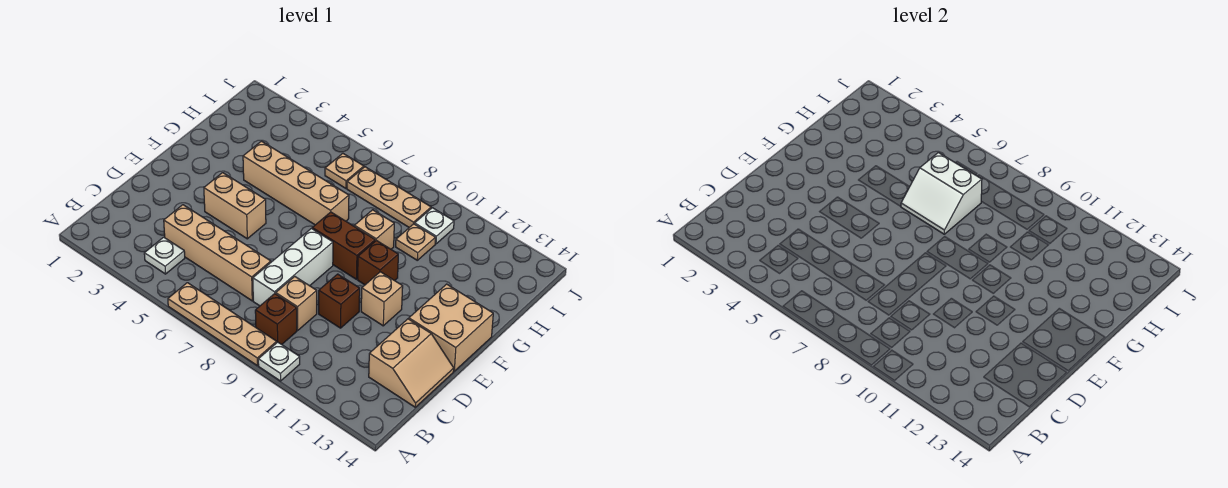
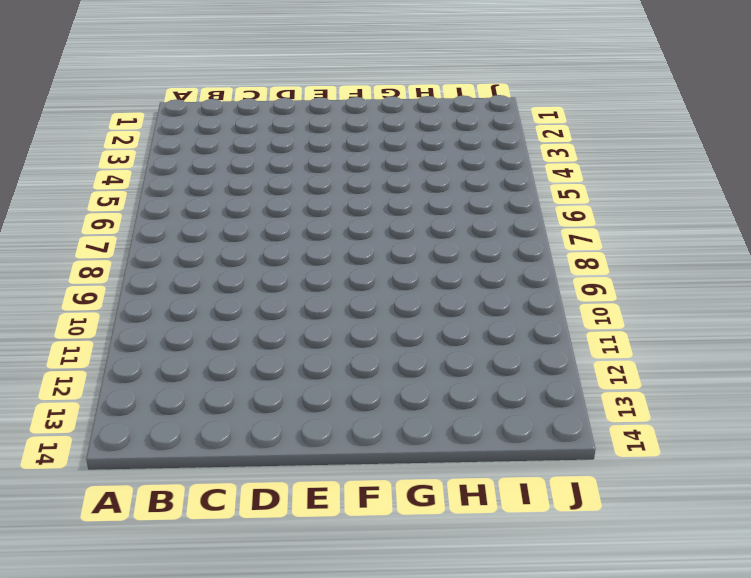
none -> tan plate A6:A9 level 1
none -> white plate A10 level 1
none -> white plate B4 level 1

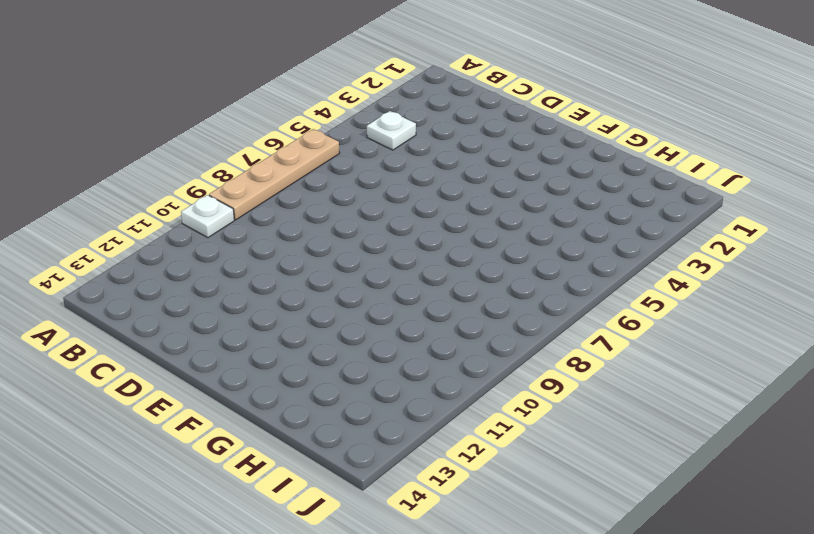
none -> brown brick B9 level 1
none -> tan brick C4:C7 level 1
none -> white brick C8:E8 level 1

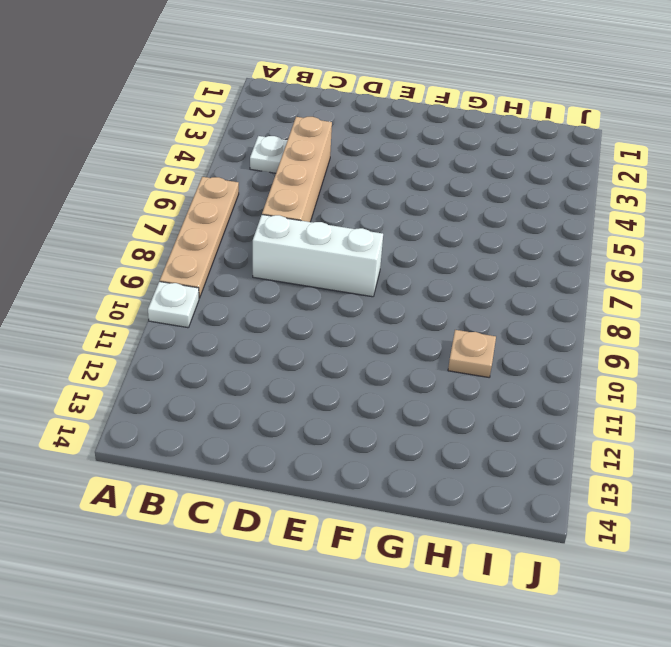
none -> brown brick B9 level 1
none -> tan brick C9 level 1
none -> tan slope C13:D14 level 1 top 13

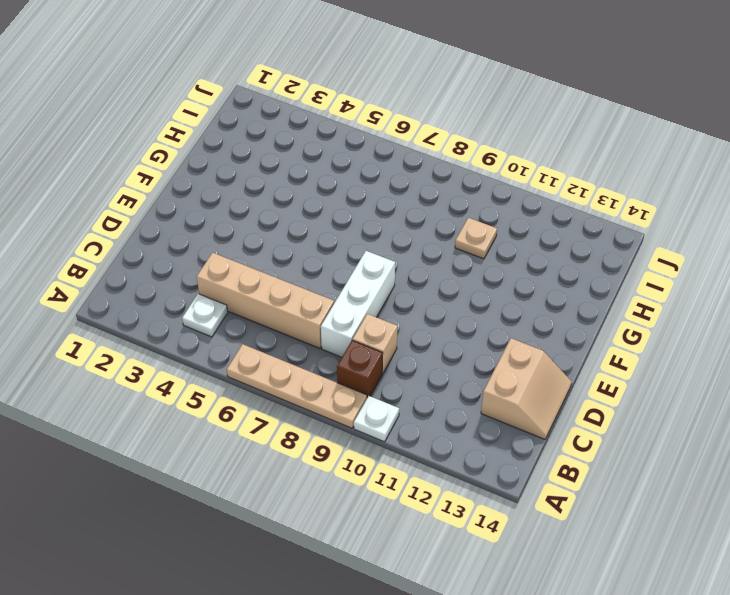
none -> brown brick D10 level 1
none -> tan brick E4:E5 level 1
none -> tan brick E11 level 1

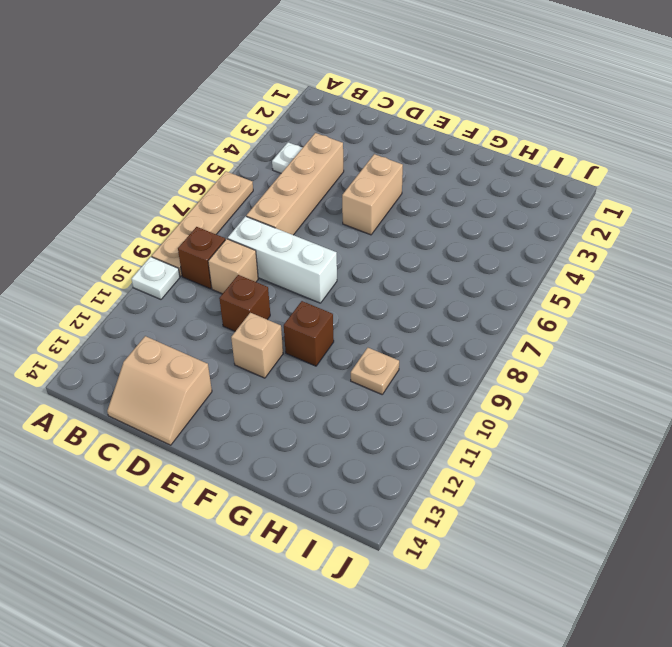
none -> tan brick E13:F14 level 1
none -> brown brick F8:F9 level 1
none -> tan brick G4:G7 level 1

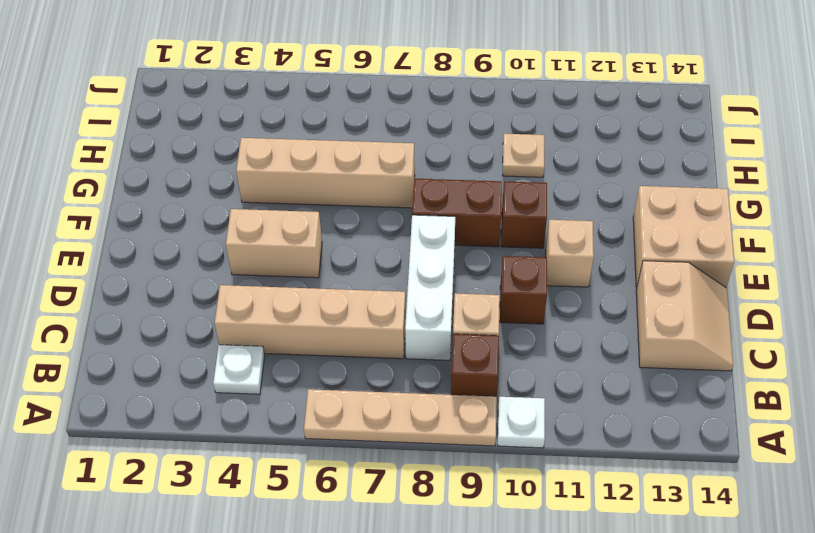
none -> tan brick G9 level 1
none -> tan plate I6 level 1
none -> tan plate I7:I9 level 1

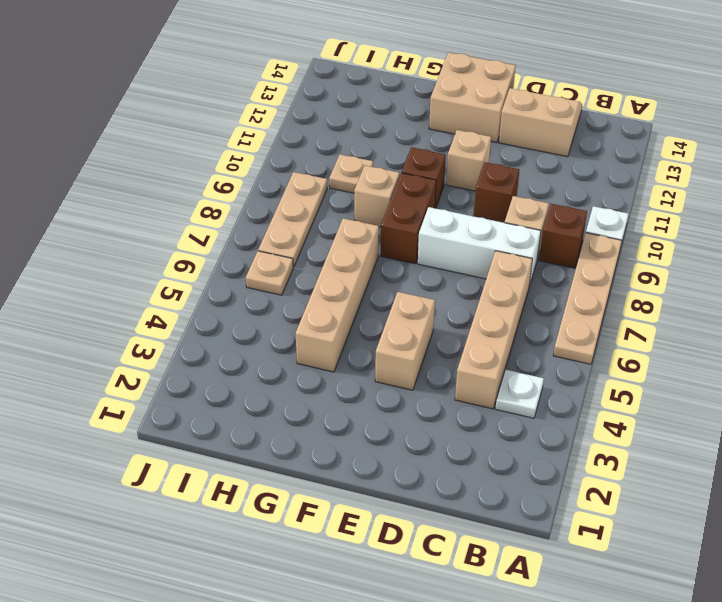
none -> white plate I10 level 1
none -> white slope G6:H7 level 2 top H

